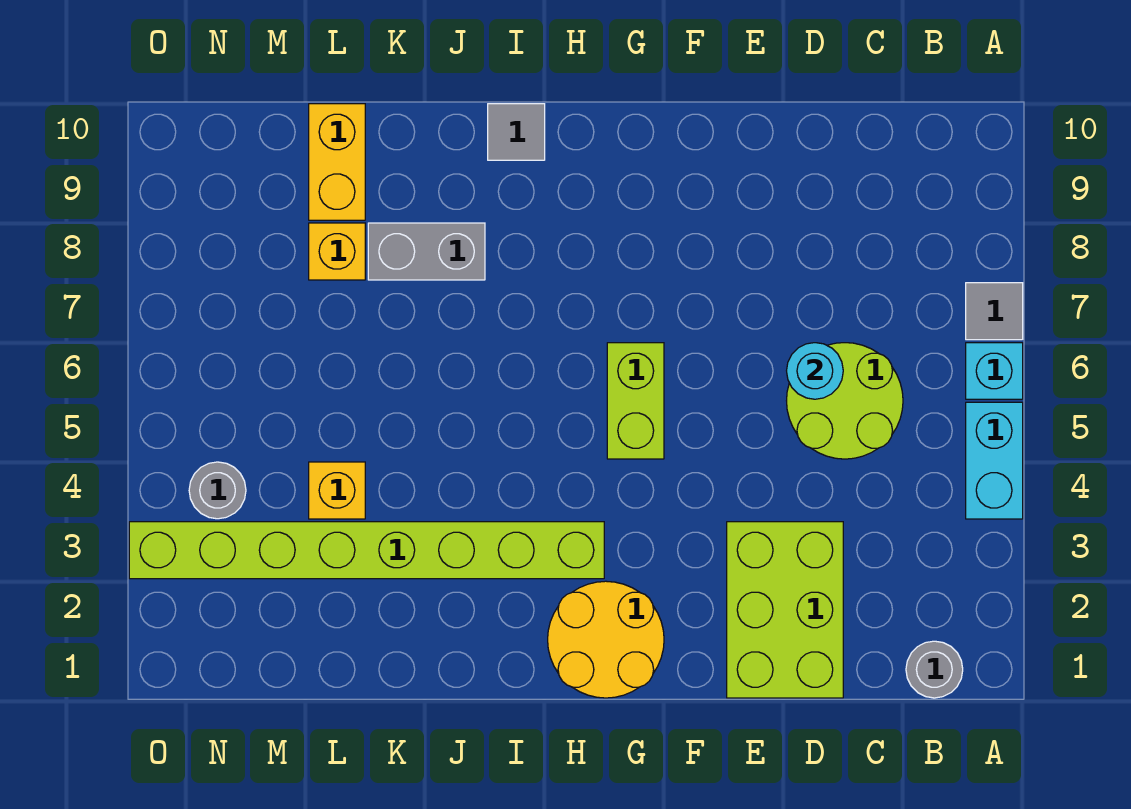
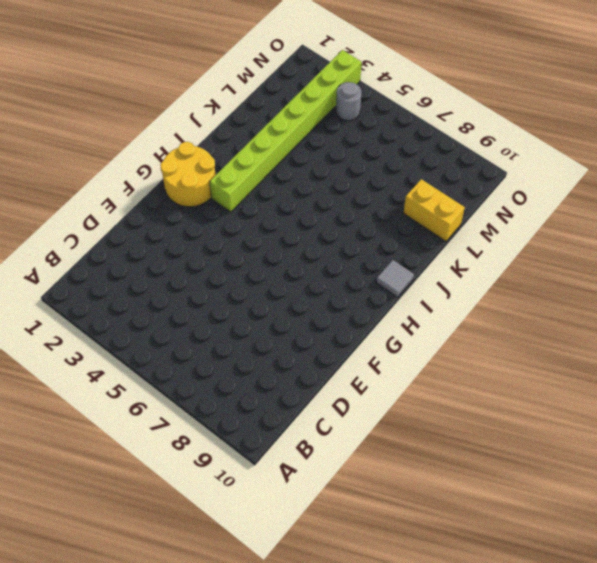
none -> cyan brick A4:A5 level 1
none -> cyan brick A6 level 1
none -> grey tile A7 level 1

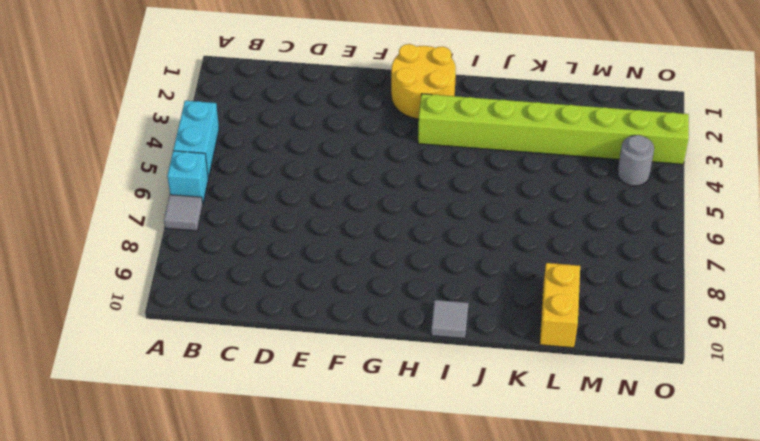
none -> grey round brick B1 level 1
none -> lime round brick C5:D6 level 1
none -> lime brick D1:E3 level 1

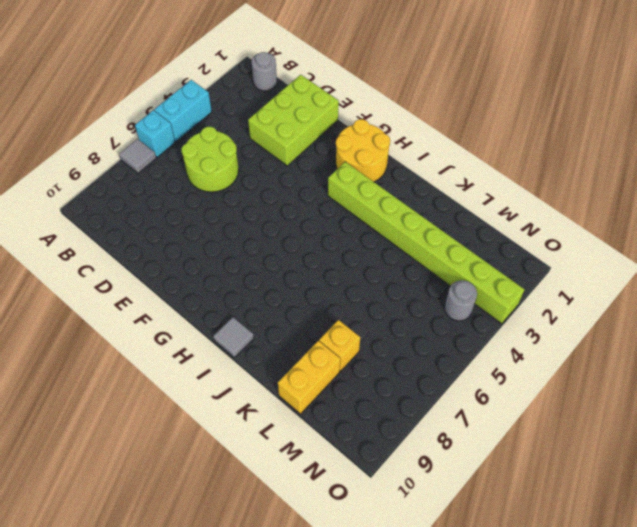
none -> lime brick G5:G6 level 1
none -> grey brick J8:K8 level 1
none -> yellow brick L4 level 1

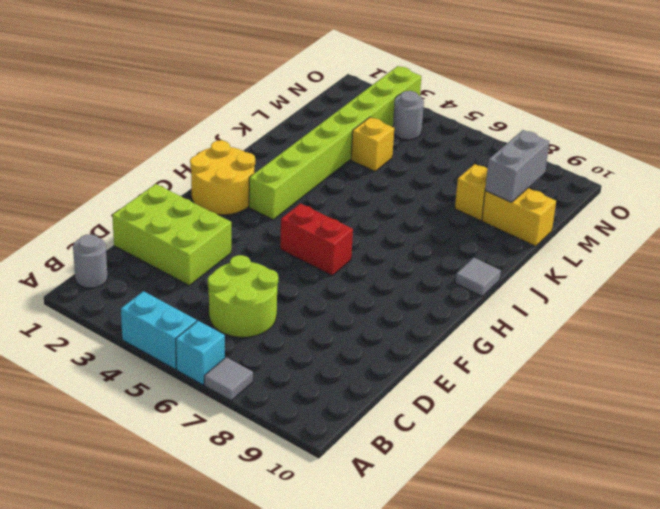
red brick G5:G6 level 1 -> lime brick G5:G6 level 1
grey brick L9:M9 level 2 -> grey brick J8:K8 level 1
none -> cyan round brick D6 level 2

